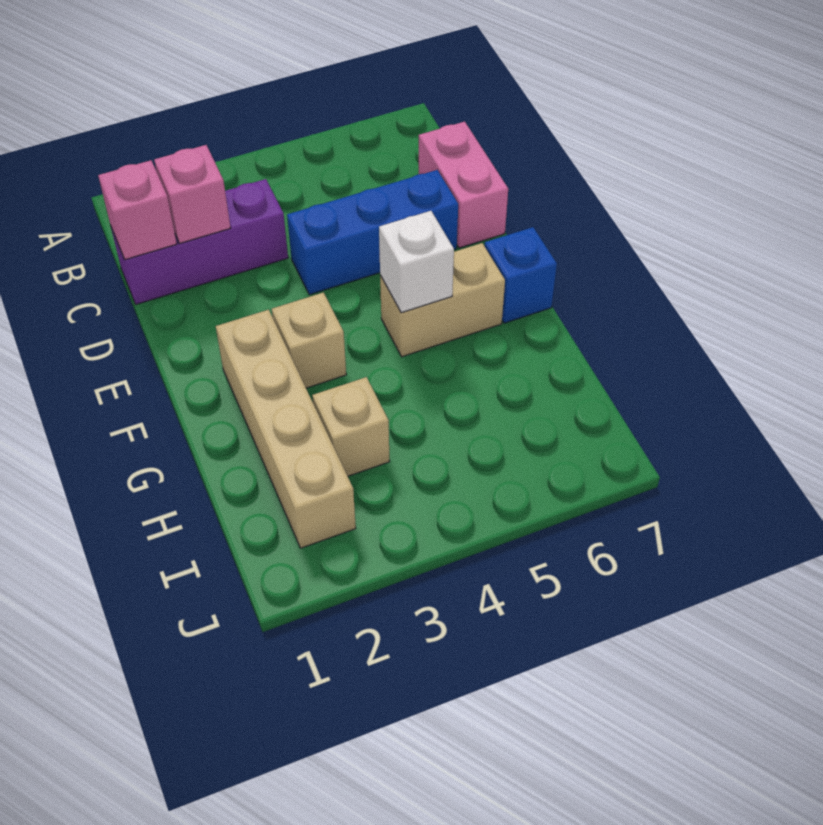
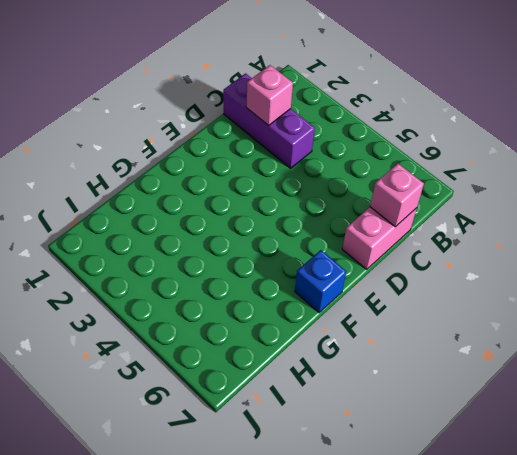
pink brick C7 level 2 -> pink brick C1 level 2
none -> blue brick D4:D6 level 1
none -> tan brick F2:I2 level 1

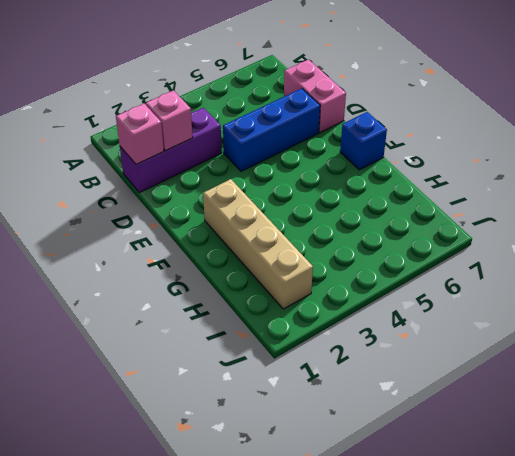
none -> tan brick F3 level 1
none -> tan brick F5:F6 level 1

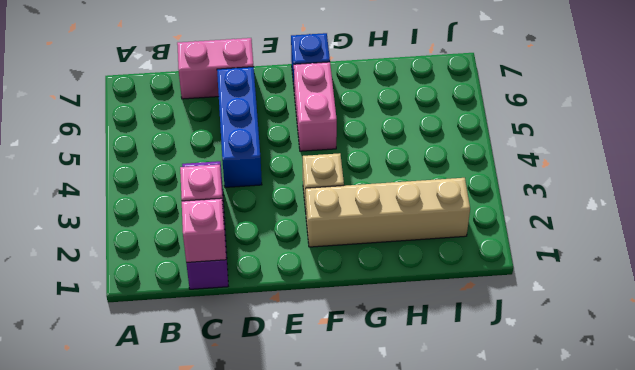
pink brick F5:F6 level 1 -> tan brick F5:F6 level 1
none -> tan brick H3 level 1
none -> white brick F5 level 2

